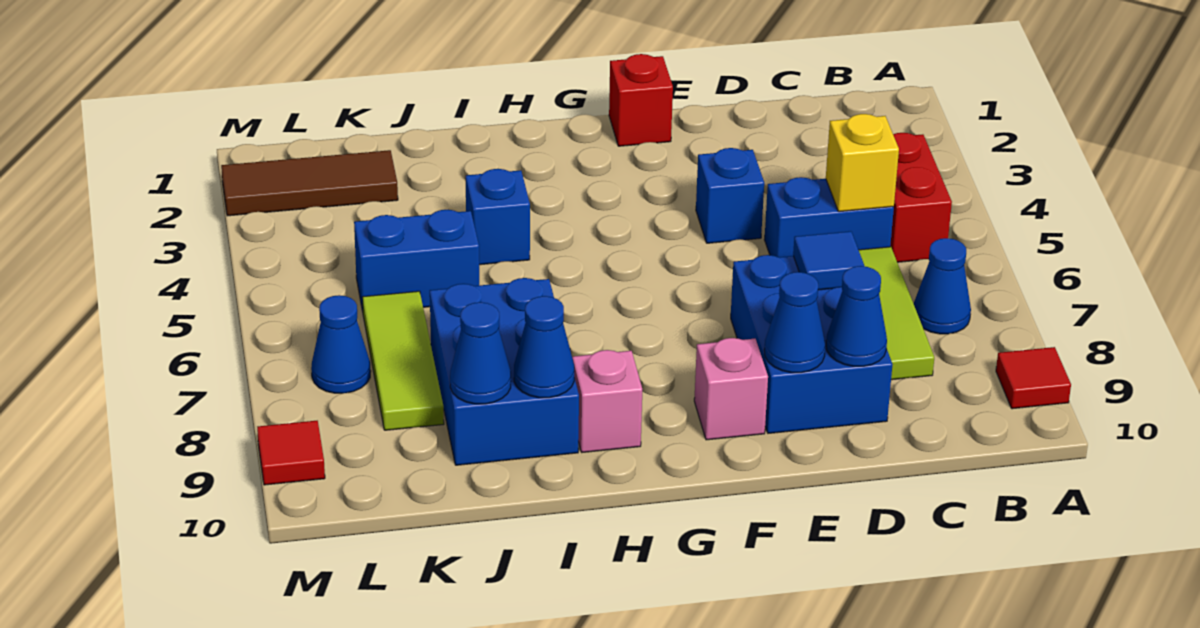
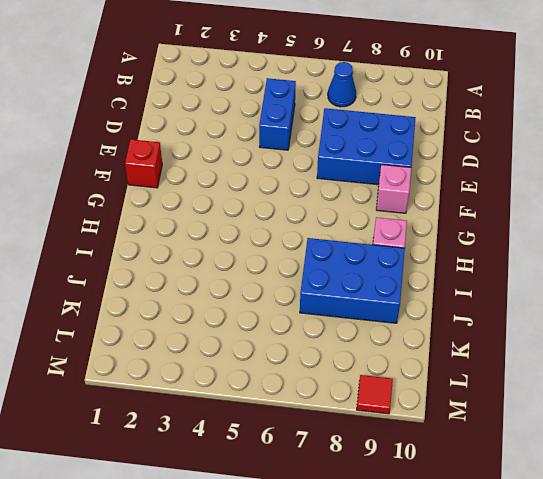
none -> red tile A9 level 1
none -> red brick B4:B5 level 1
none -> lime tile C6:C8 level 1

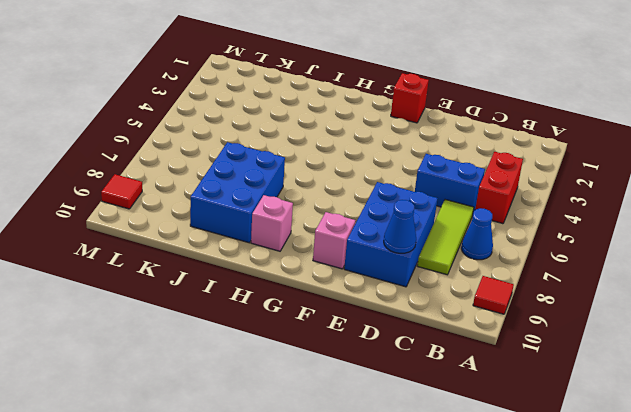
none -> blue brick E4 level 1
none -> blue brick I4 level 1
none -> blue brick J5:K5 level 1

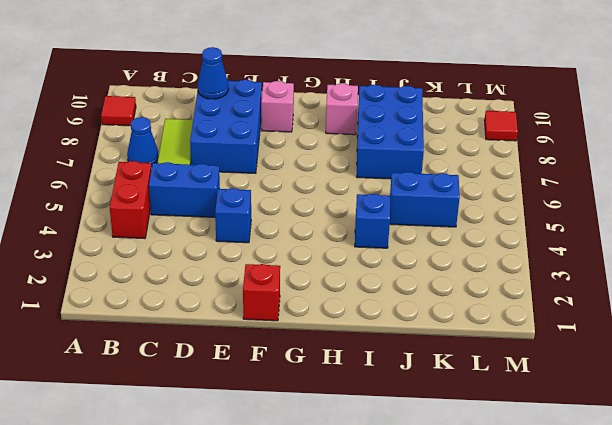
none -> brown tile K2:M2 level 1
none -> lime tile K6:K8 level 1
none -> blue cone L7 level 1

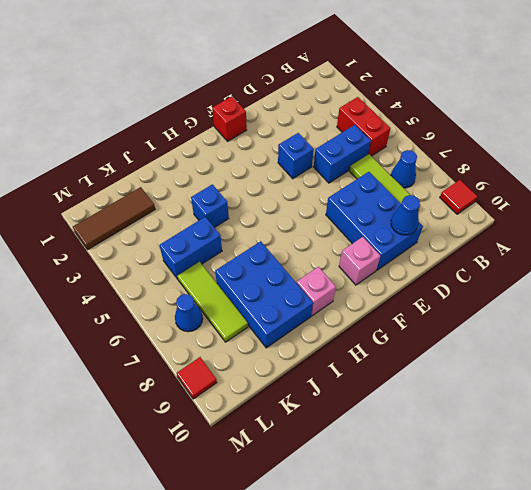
none -> yellow brick C5 level 2
none -> blue tile D7 level 2
none -> blue cone E9 level 2

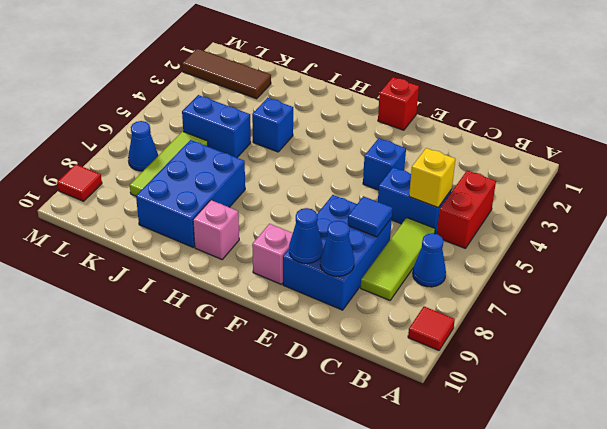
none -> blue cone I9 level 2
none -> blue cone J9 level 2

